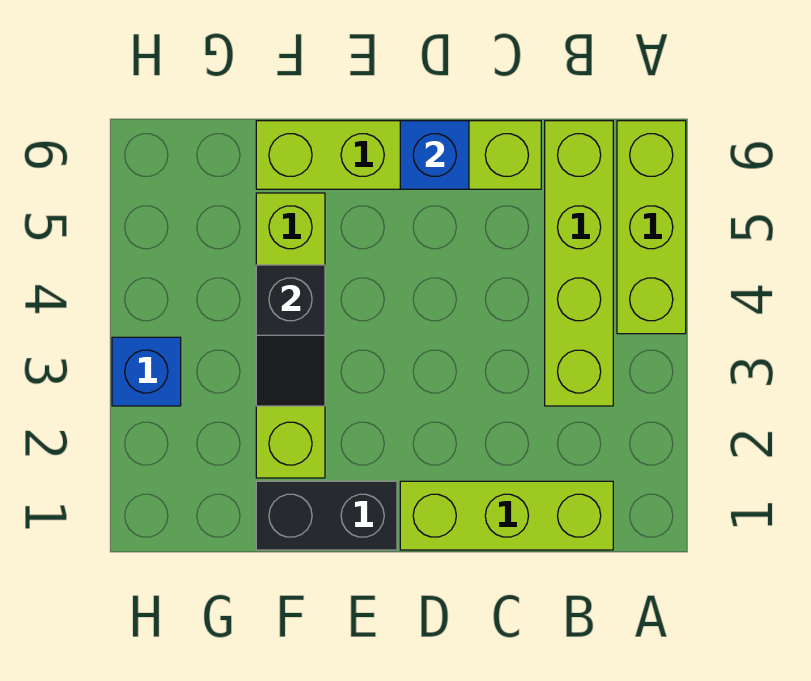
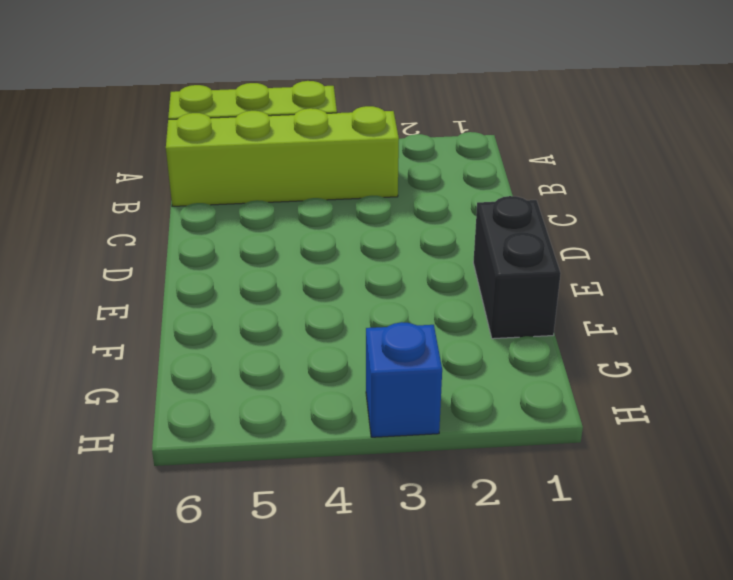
none -> lime brick B1:D1 level 1
none -> lime brick C6:F6 level 1

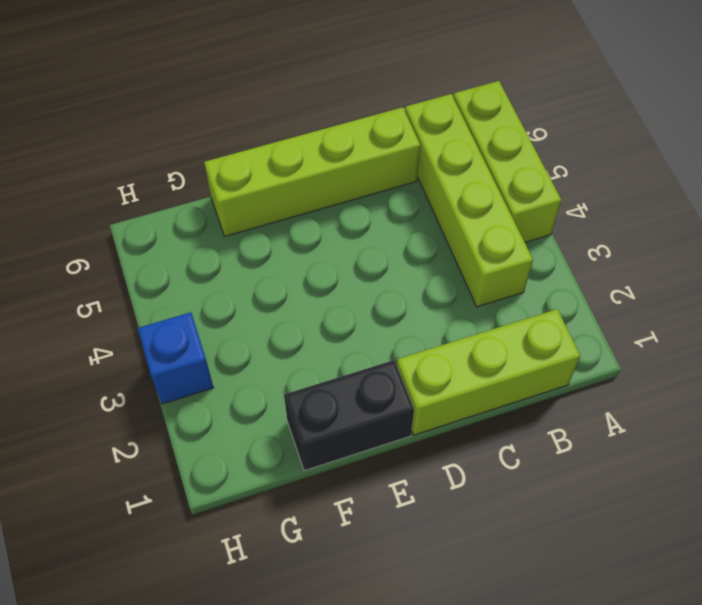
none -> lime brick F2:F5 level 1
none -> blue brick D6 level 2

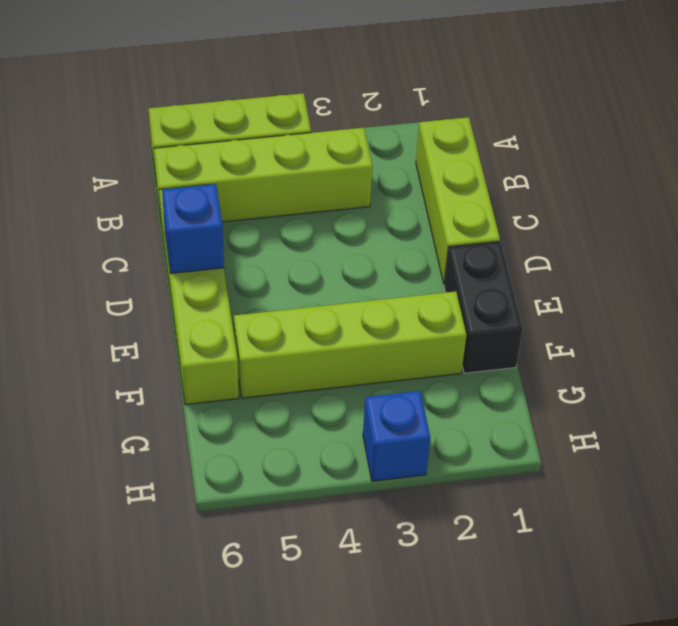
none -> black slope F3:F4 level 2 top 4

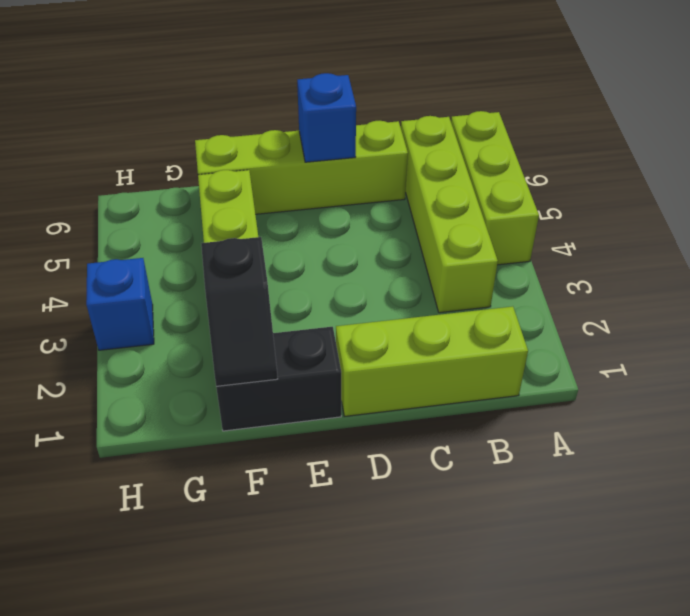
black slope F1:F2 level 2 top 2 -> black slope F3:F4 level 2 top 4

